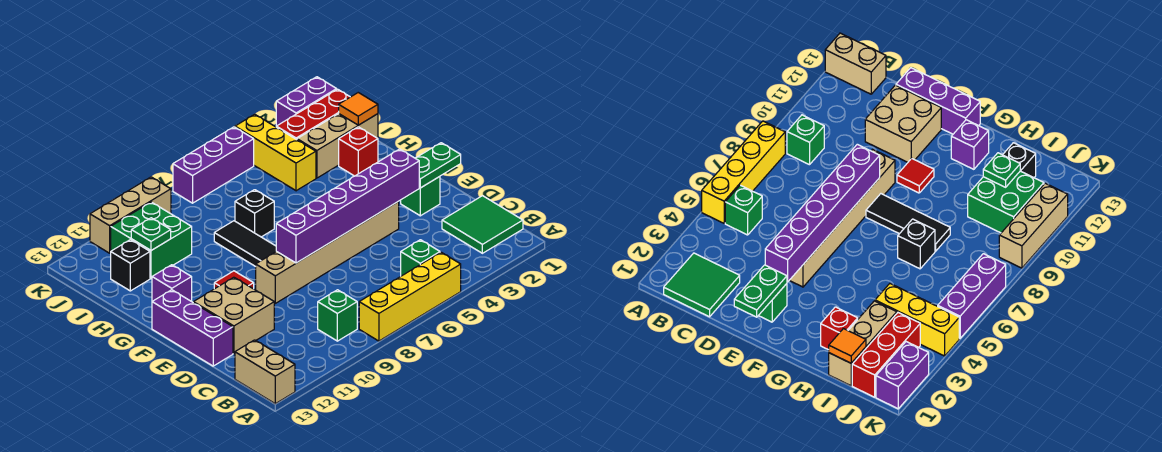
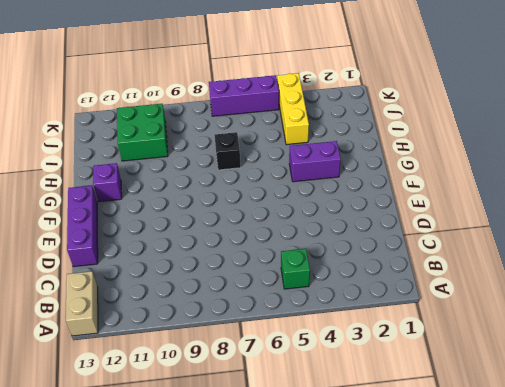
purple brick G3:G4 level 1 -> purple brick K1:K2 level 1
none -> yellow brick A5:A8 level 1
none -> green tile B1:C2 level 1
none -> green brick B9 level 1

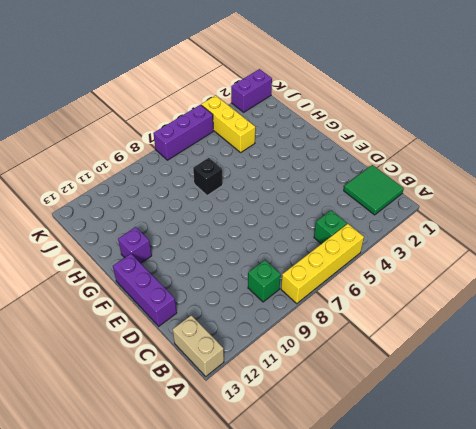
none -> tan brick D11:E12 level 1
none -> green brick E2 level 1
none -> tan brick E4:E9 level 1

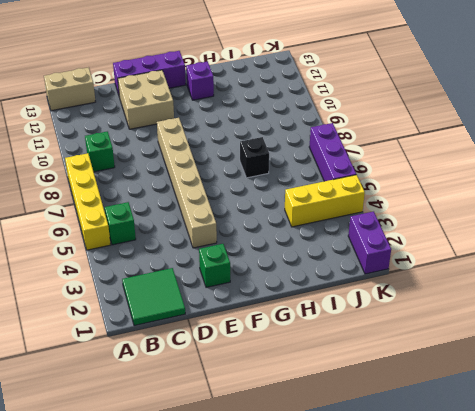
none -> black tile F8:H8 level 1
none -> red tile F10 level 1
none -> red brick H2 level 1

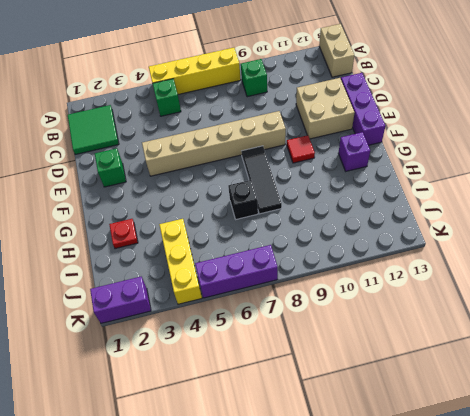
red plate H2 level 1 -> red brick H2 level 1
none -> tan brick I1:I3 level 1
none -> green brick I10:J11 level 1
none -> black brick I12 level 1

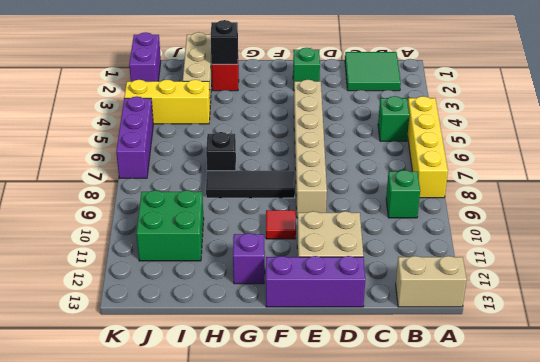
black brick H2 level 2 -> black brick I12 level 1
none -> red brick J1:J3 level 1
none -> tan brick K9:K11 level 1
none -> green plate E1:E2 level 2

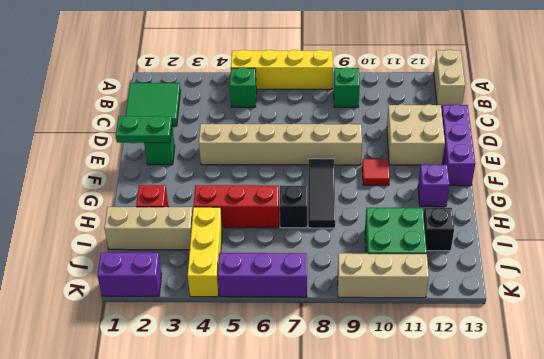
red brick H4:H6 level 1 -> red brick J1:J3 level 1
none -> purple brick E3:E8 level 2
none -> orange tile I1 level 2
none -> green plate I11 level 2

